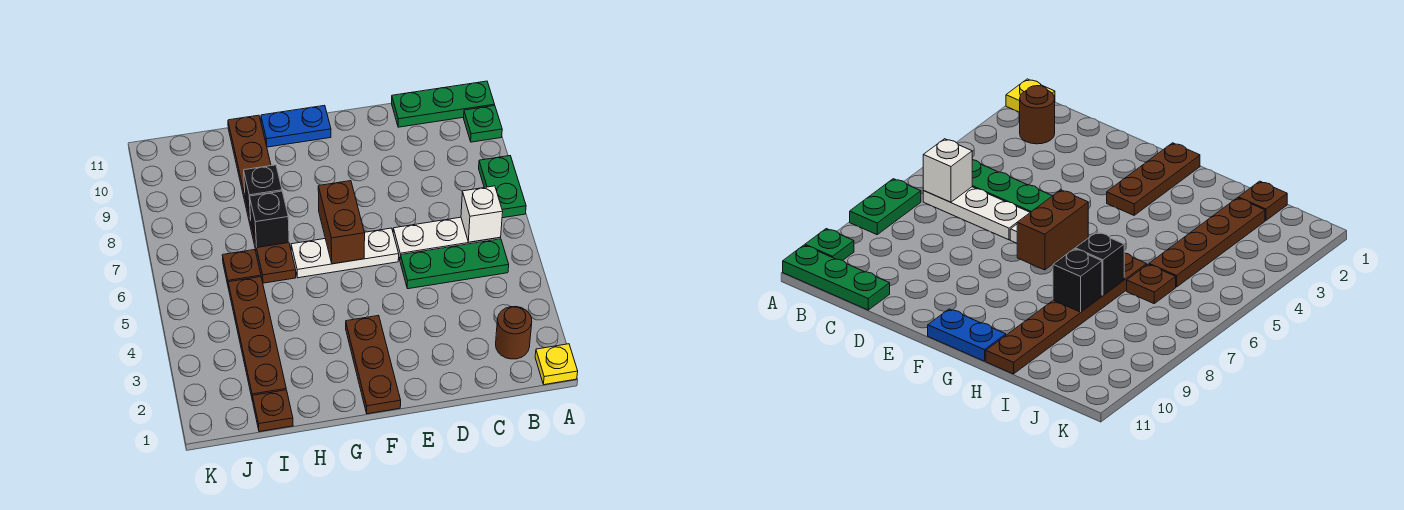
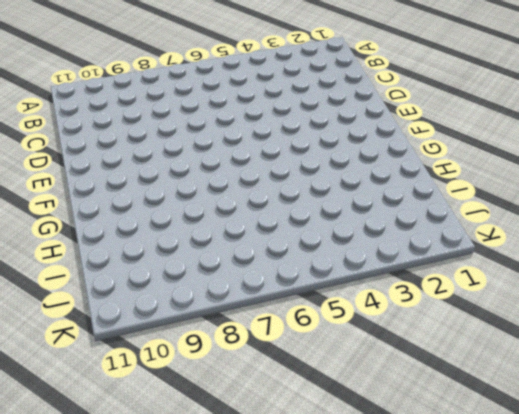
none -> yellow plate A1 level 1
none -> green plate A7:A8 level 1
none -> green plate A10 level 1

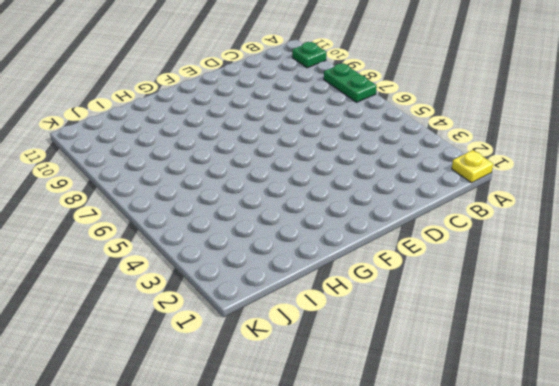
none -> green plate A11:C11 level 1
none -> brown round brick B2 level 1
none -> green plate B5:D5 level 1

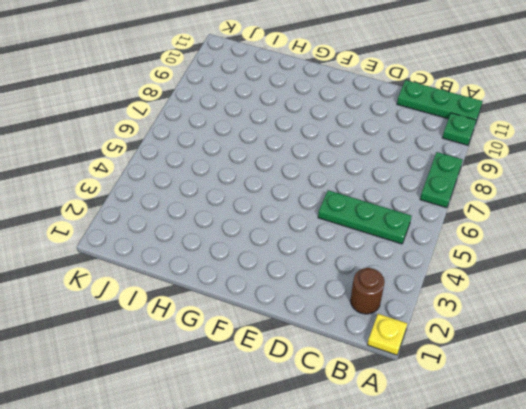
none -> white plate B6:D6 level 1
none -> white plate E6:G6 level 1
none -> brown plate F1:F3 level 1

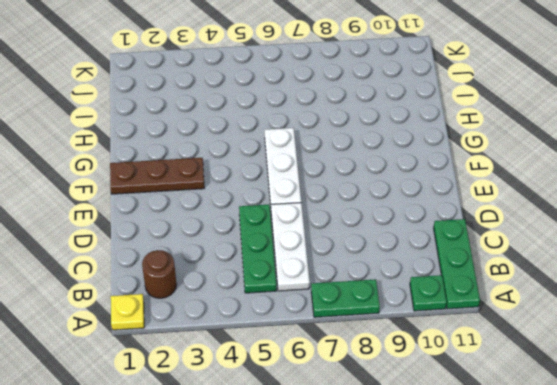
none -> blue plate F11:G11 level 1
none -> brown plate H6:H11 level 1
none -> brown plate I1 level 1

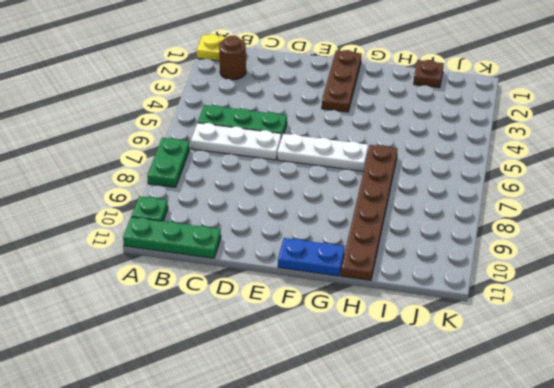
none -> brown plate I2:I5 level 1
none -> brown plate I6 level 1
none -> white brick B6 level 2

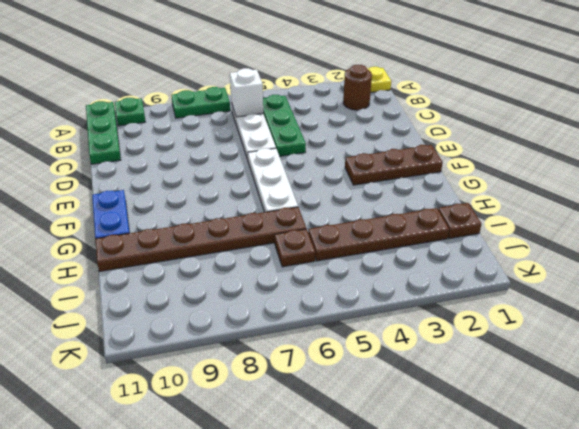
none -> brown brick F6:F7 level 2
none -> black brick H7 level 2
none -> black brick H8 level 2

